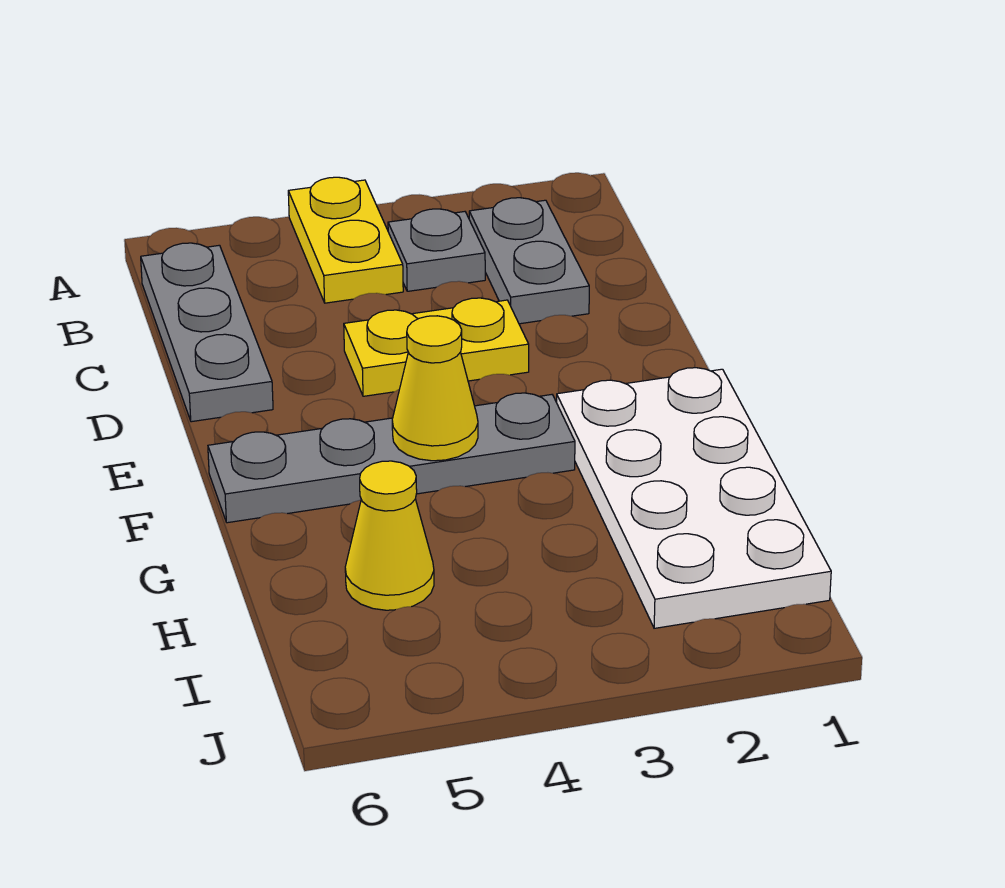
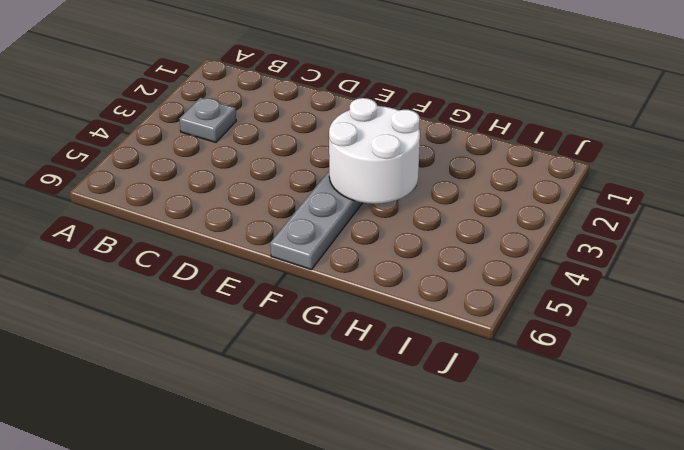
white round brick F3:G4 level 2 -> yellow cone F4 level 2
none -> yellow plate A4:B4 level 1
none -> grey plate B2:C2 level 1

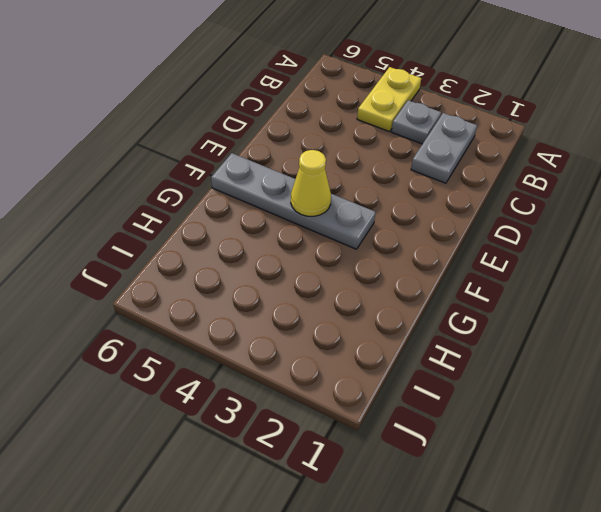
none -> grey plate B6:D6 level 1
none -> yellow plate D3:D4 level 1

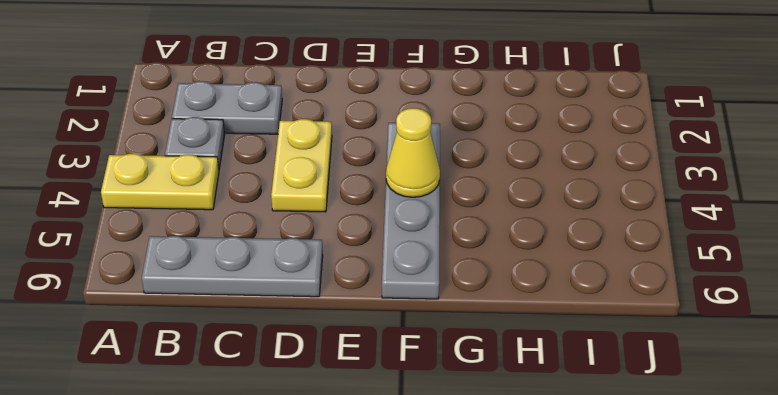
none -> white plate F1:I2 level 1
none -> yellow cone H5 level 1

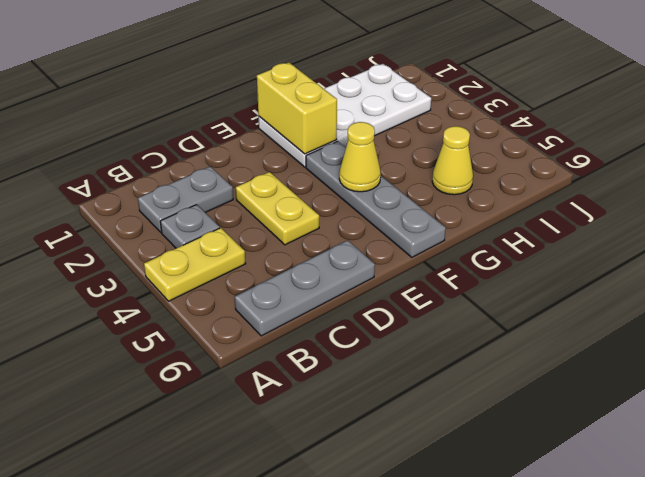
yellow brick F1:F2 level 2 -> none

